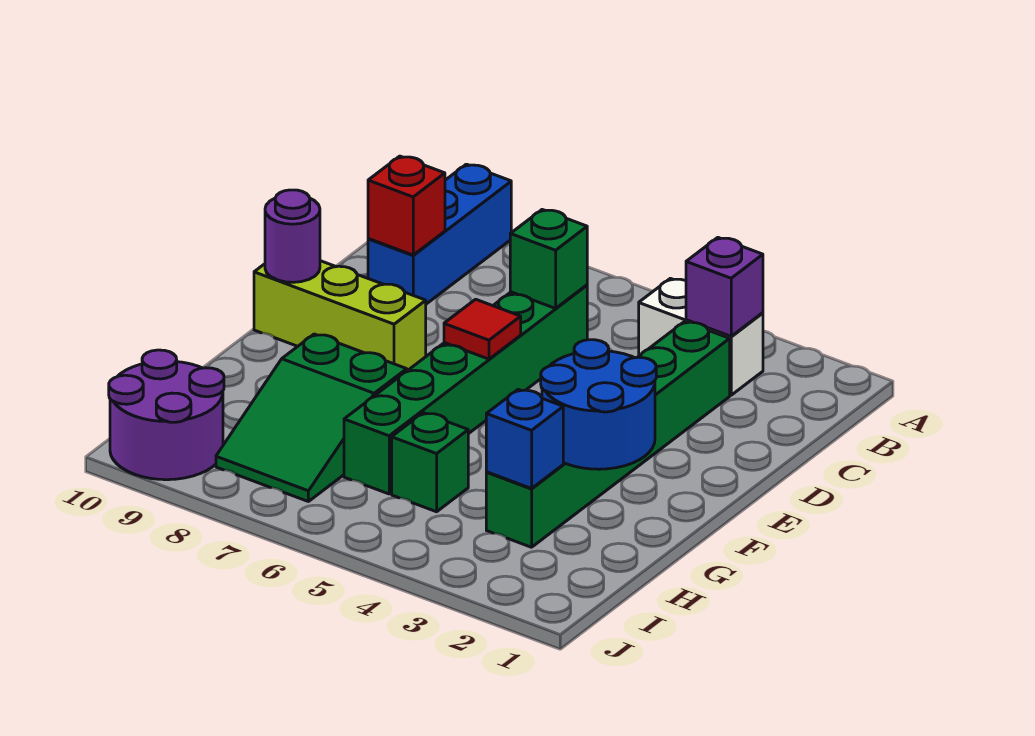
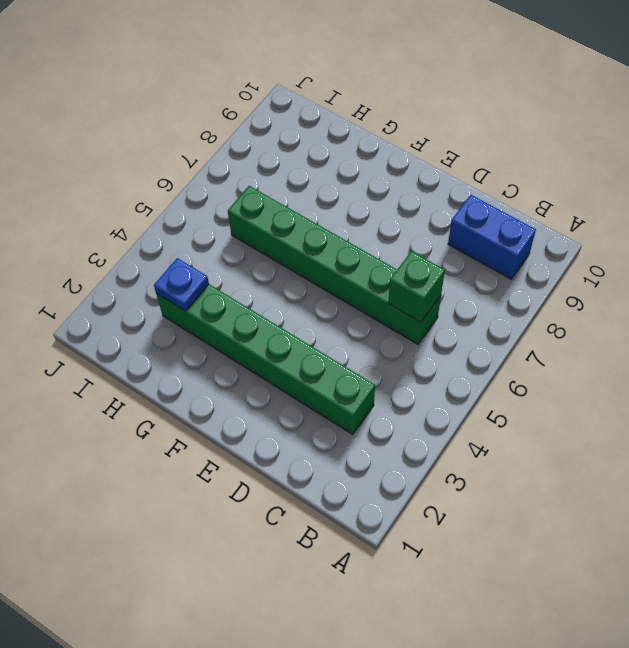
blue brick B9:C9 level 1 -> blue brick A9:C9 level 1
blue plate H3 level 2 -> blue brick H3 level 2
none -> white brick B3:B4 level 1
none -> lime brick E8:E10 level 1
none -> green slope G7:I8 level 1 top G

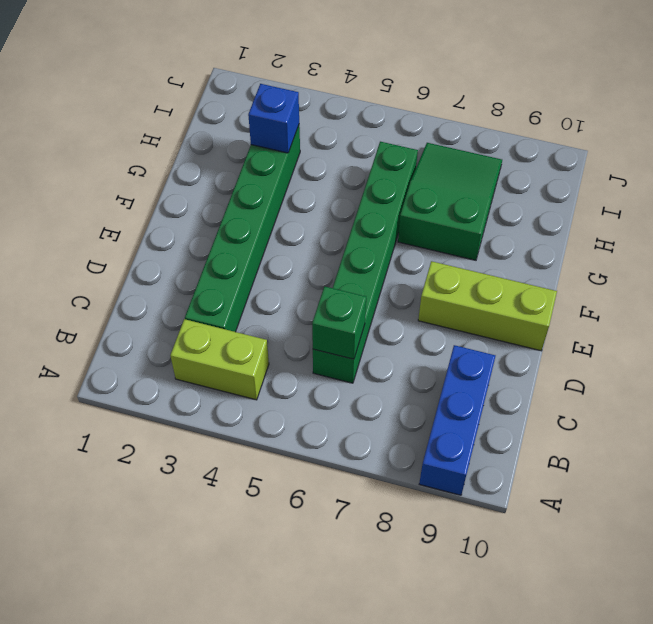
lime brick B3:B4 level 1 -> white brick B3:B4 level 1
none -> green brick H5 level 1
none -> purple round brick I9:J10 level 1
none -> purple brick B3 level 2

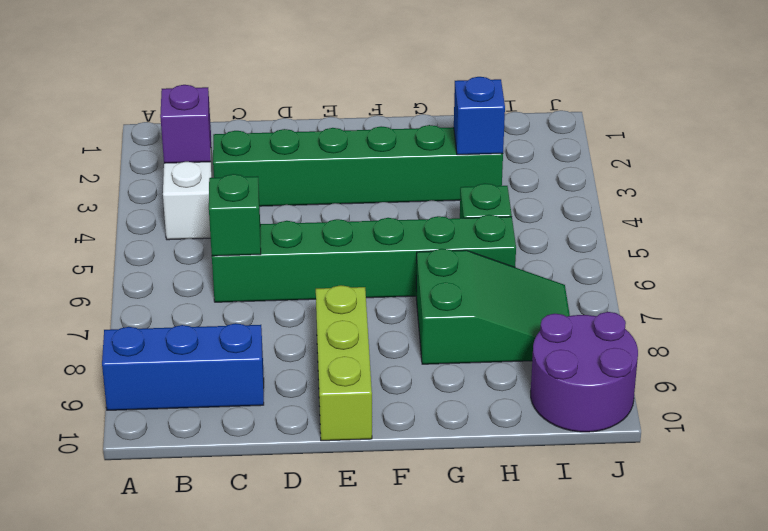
none -> red brick C9 level 2
none -> red tile E6 level 2
none -> purple round brick E10 level 2

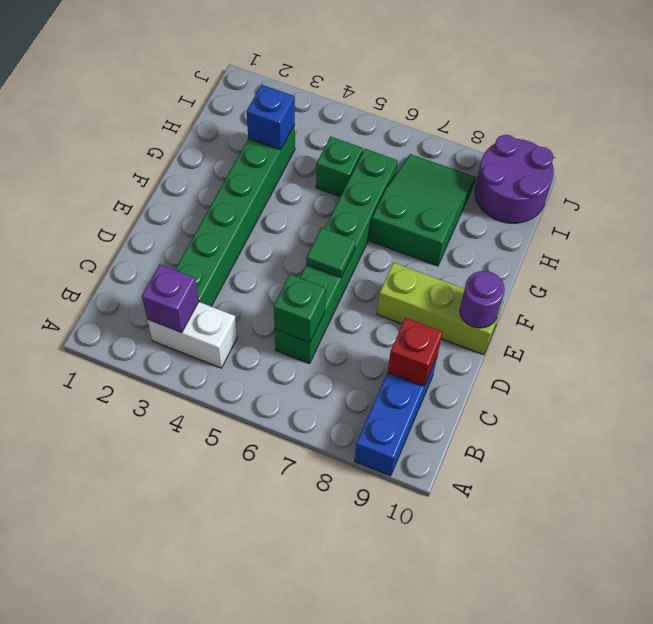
green tile E6 level 2 -> red tile E6 level 2
none -> blue round brick F2:G3 level 2

